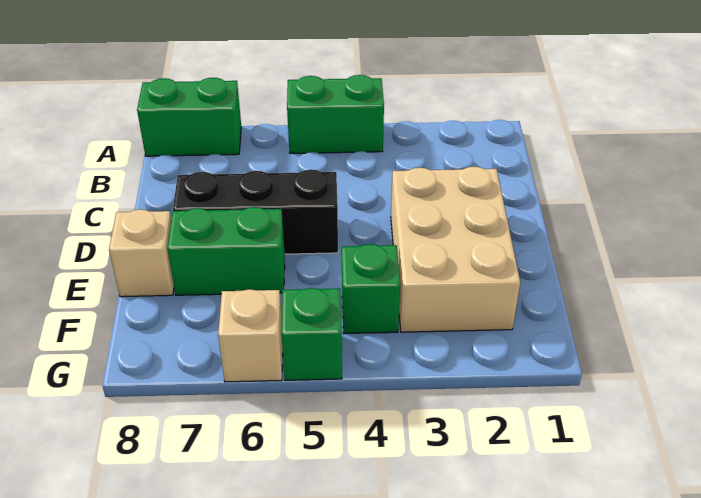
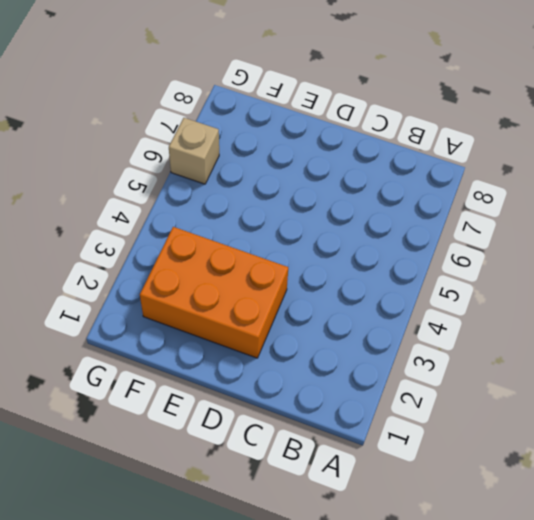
orange brick D2:F3 level 1 -> tan brick D2:F3 level 1
none -> green brick A4:A5 level 1
none -> green brick A7:A8 level 1

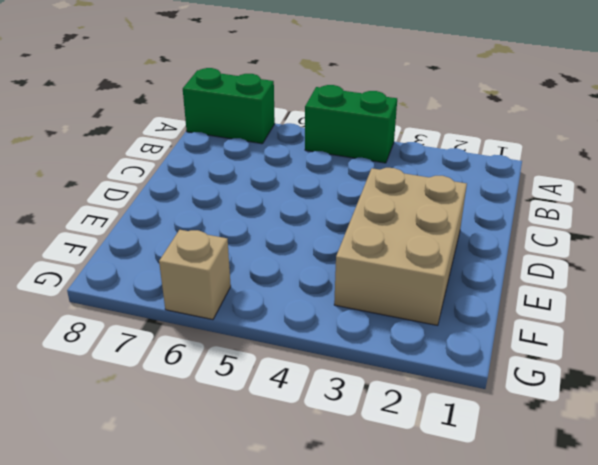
none -> black brick D5:D7 level 1
none -> green brick E6:E7 level 1

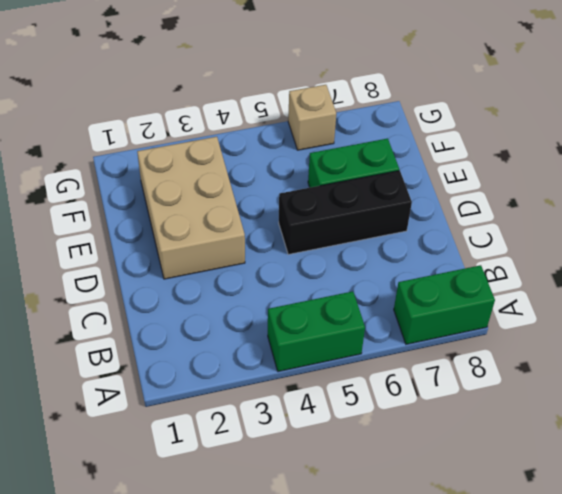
none -> tan brick E8 level 1
none -> green brick F4 level 1

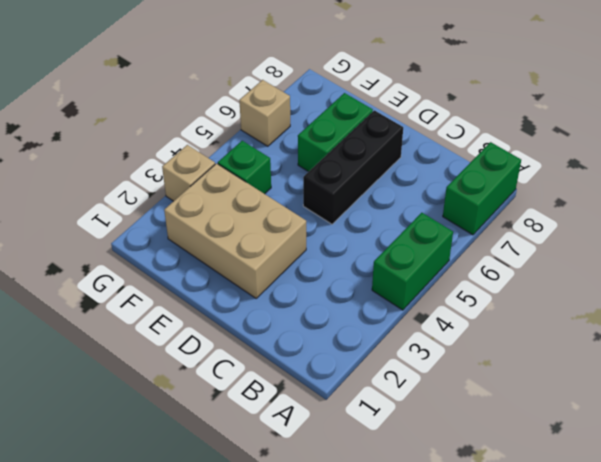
tan brick G3 level 1 -> tan brick E8 level 1
none -> green brick G5 level 1

